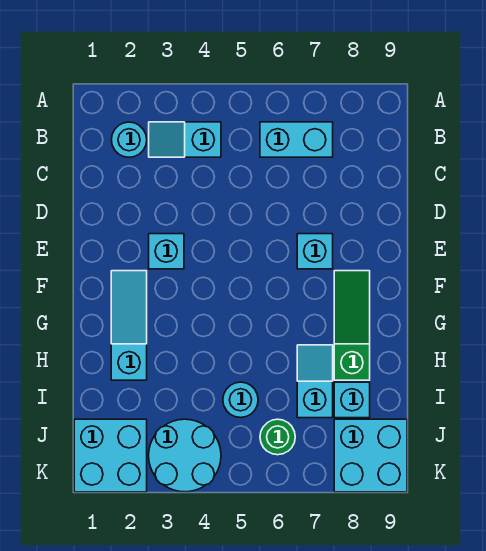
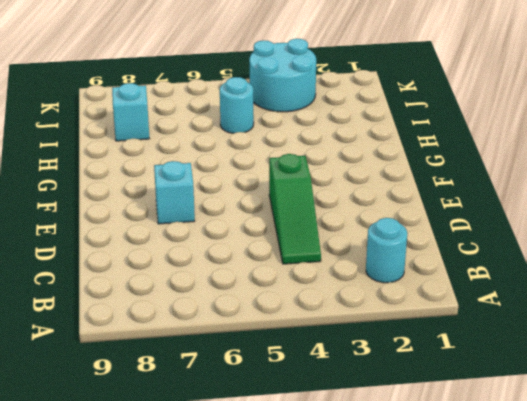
green slope C4:E4 level 1 top E -> green slope F8:H8 level 1 top H
none -> cyan slope B3:B4 level 1 top 4
none -> cyan brick B6:B7 level 1
none -> cyan brick E3 level 1

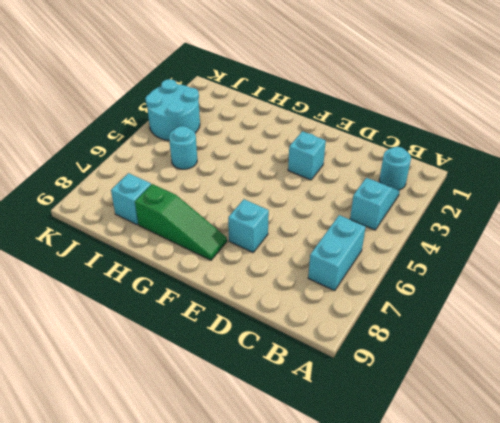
none -> cyan slope F2:H2 level 1 top H
none -> cyan slope H7:I7 level 1 top I
none -> cyan brick J1:K2 level 1

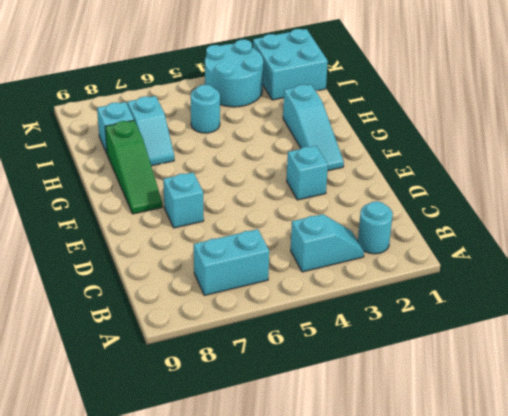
none -> green round brick J6 level 1
none -> cyan brick J8:K9 level 1

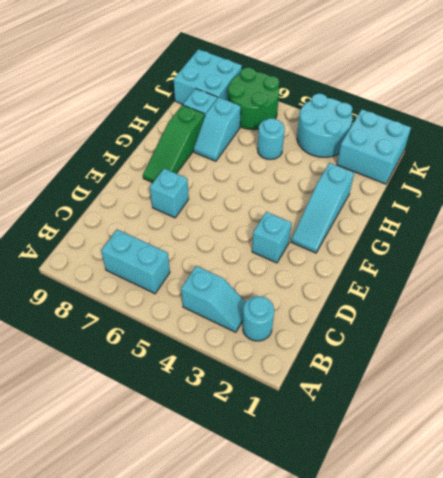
green round brick J6:K7 level 1 -> green round brick J6 level 1

